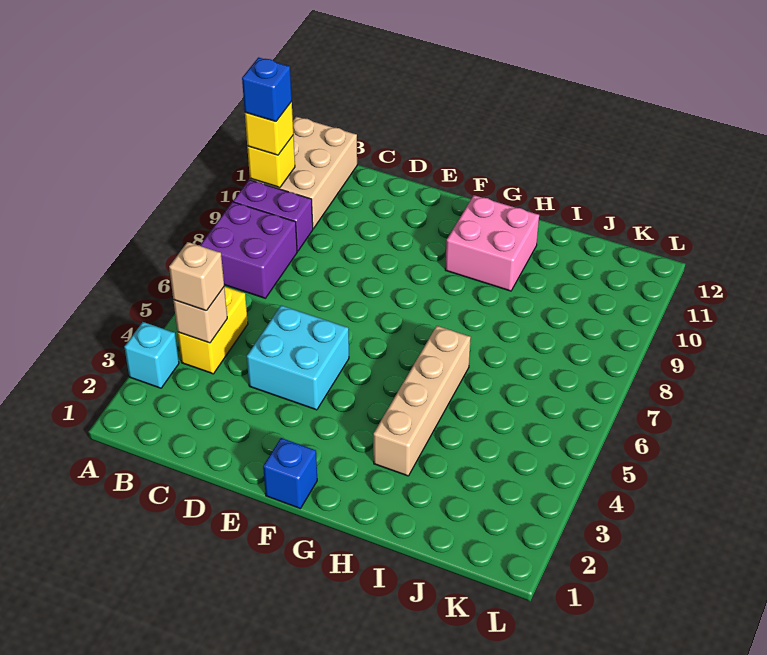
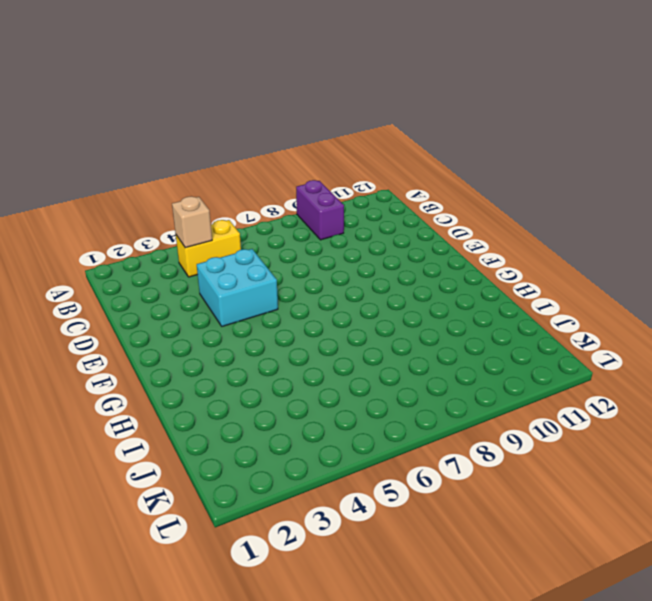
none -> cyan brick A3 level 1
none -> purple brick A7:B8 level 1
none -> tan brick A10:B12 level 1

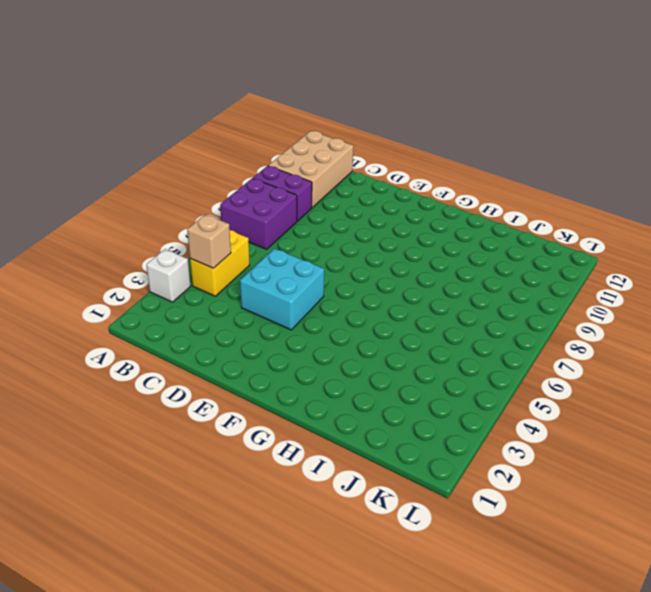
white brick A3 level 1 -> cyan brick A3 level 1
none -> blue brick F1 level 1
none -> pink brick G10:H11 level 1
none -> tan brick H3:H6 level 1

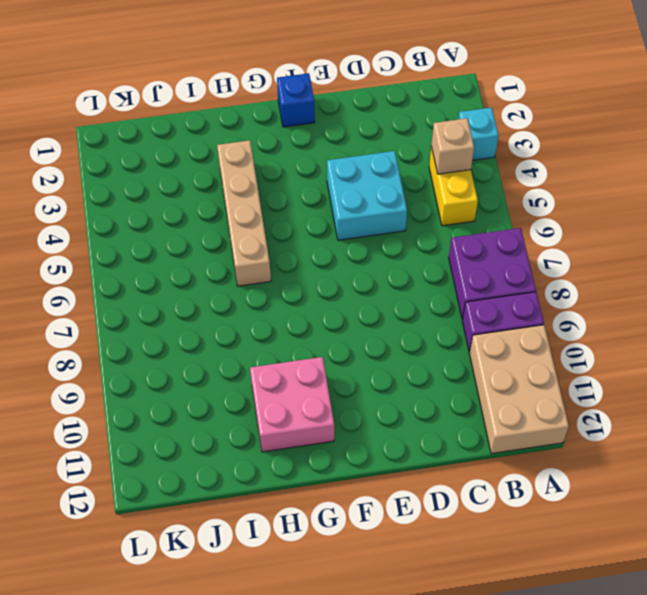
none -> yellow brick A10 level 2
none -> yellow brick A10 level 3
none -> tan brick B4 level 3

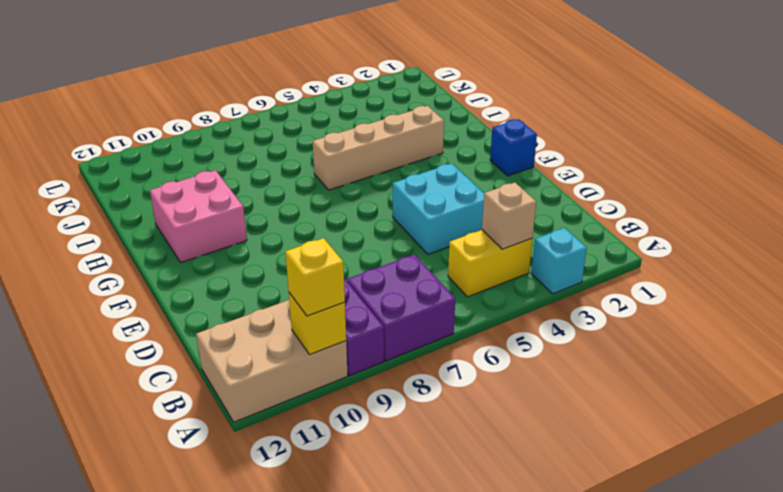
none -> tan brick B4 level 3
none -> blue brick A10 level 4

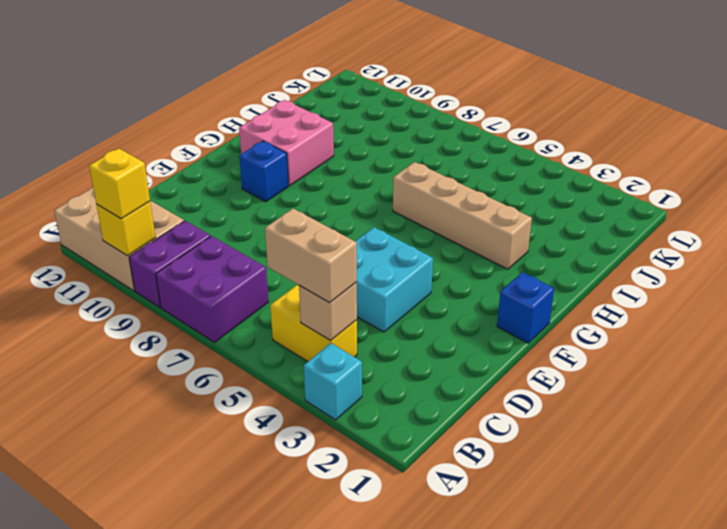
tan brick B4:B5 level 3 -> tan brick B4 level 3
blue brick F10 level 1 -> blue brick A10 level 4

